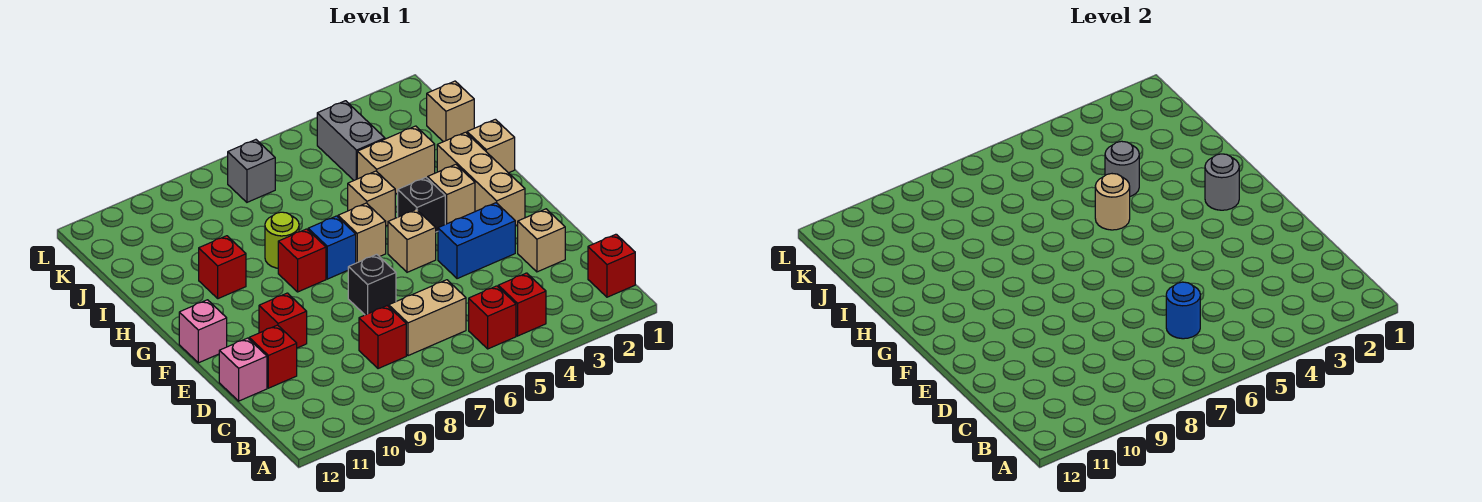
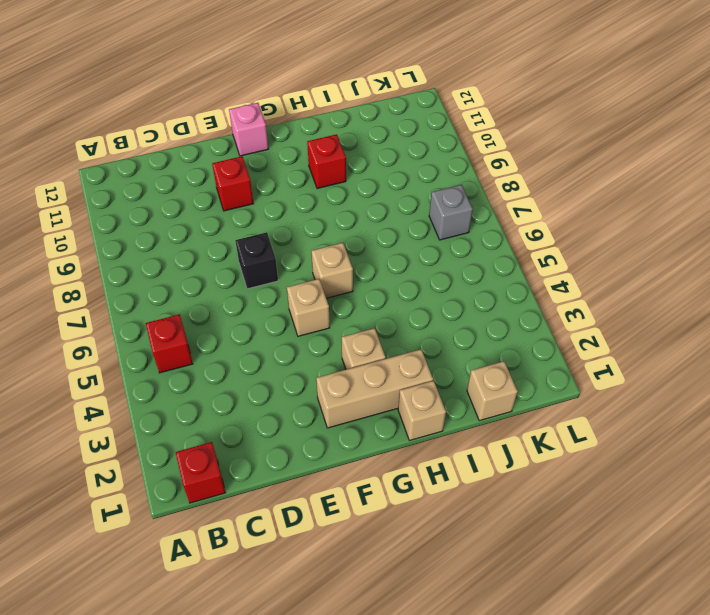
none -> red brick B4 level 1
none -> tan brick C6:C7 level 1
none -> red brick C8 level 1
none -> tan brick D2 level 1

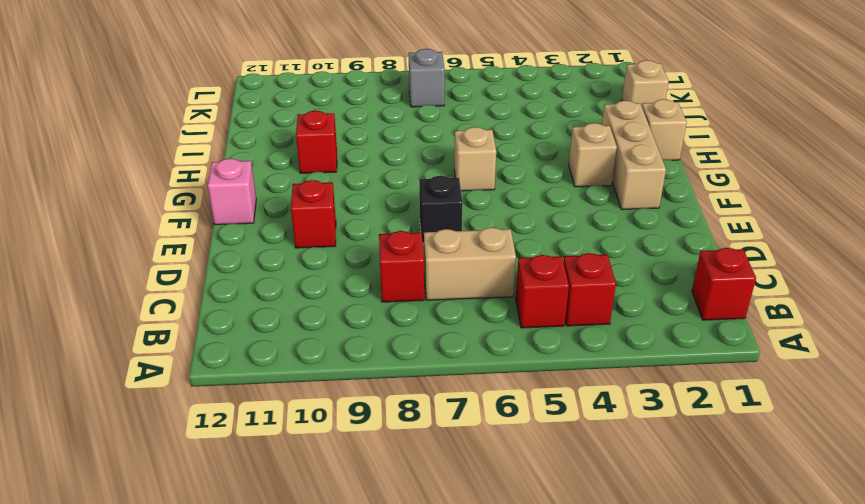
none -> tan brick D2 level 1
none -> red brick D11 level 1
none -> pink brick D12 level 1
none -> blue brick E3:E4 level 1

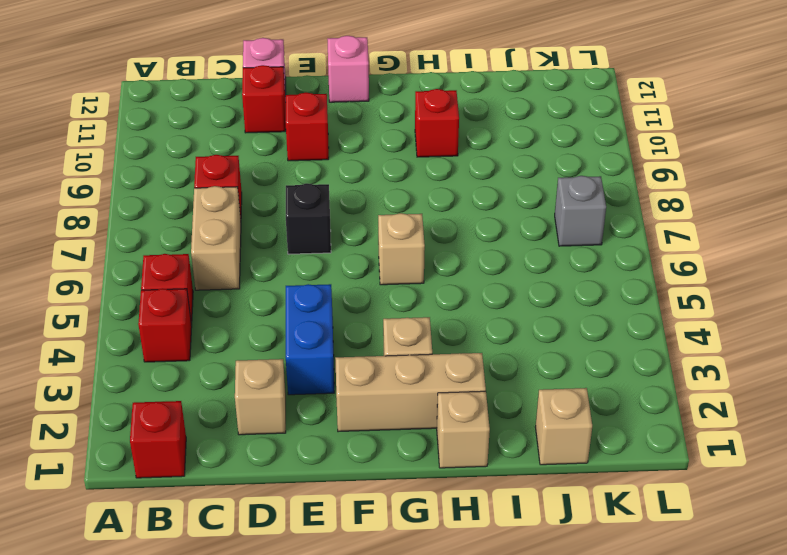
none -> tan brick F5 level 1
none -> black brick G4 level 1
none -> blue brick G7 level 1
none -> red brick G8 level 1

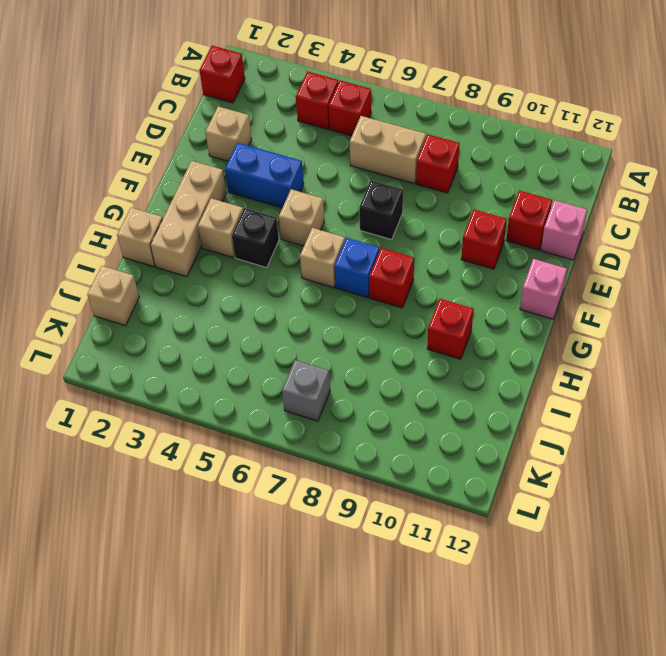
none -> tan brick H5 level 1
none -> lime round brick H8 level 1
none -> tan brick I3:I4 level 1
none -> grey brick J4:K4 level 1

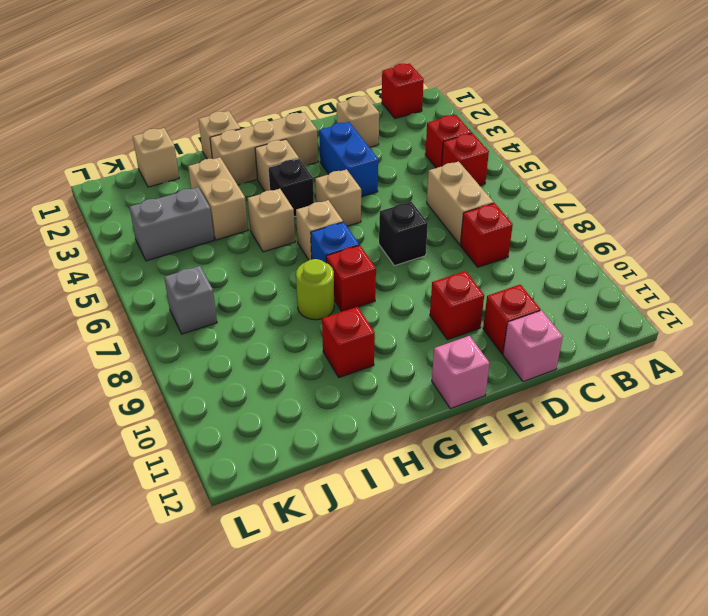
none -> blue round brick C6 level 2
none -> grey round brick G2 level 2
none -> tan round brick H5 level 2
none -> grey round brick I4 level 2

